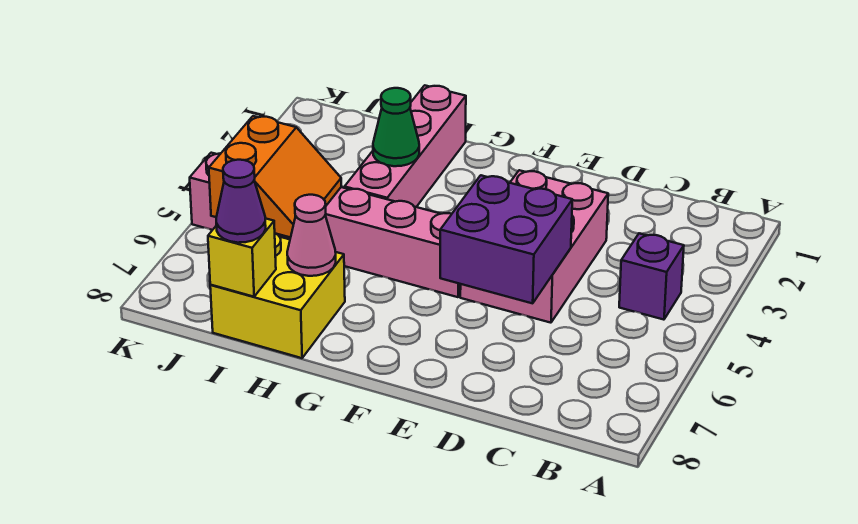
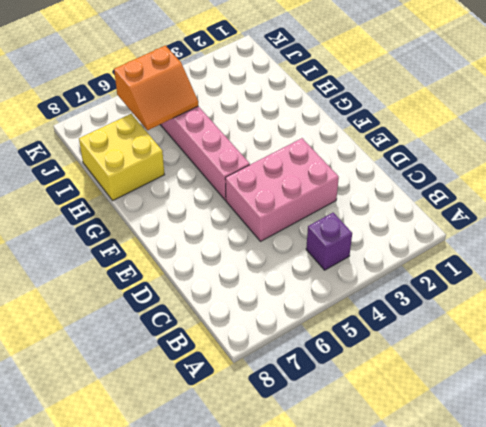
none -> pink brick H1:H4 level 1
none -> purple brick D5:E6 level 2

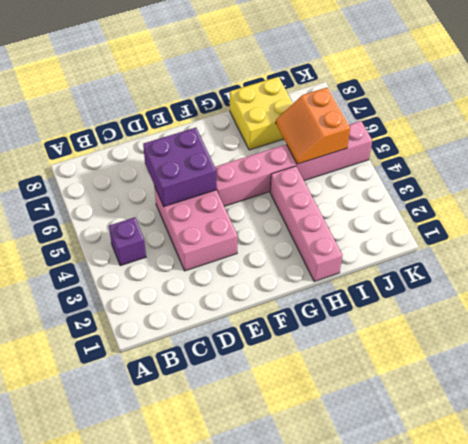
none -> green cone H3 level 2
none -> pink cone H7 level 2

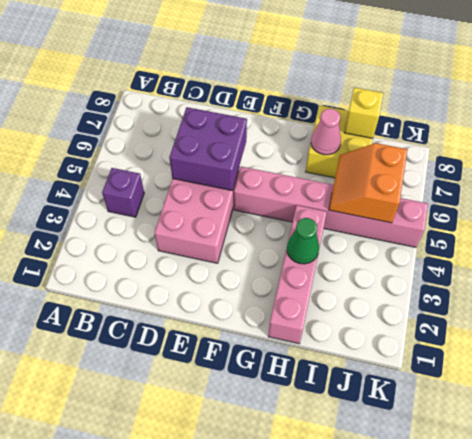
none -> purple cone I8 level 3

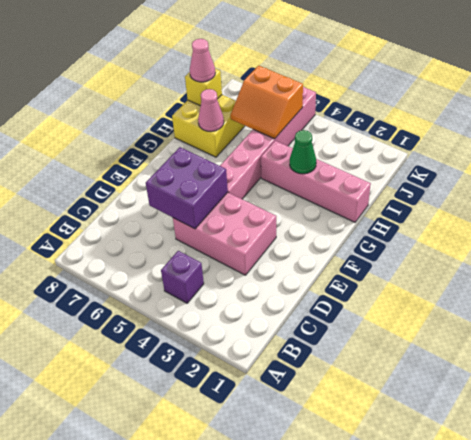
pink cone I8 level 3 -> purple cone I8 level 3

